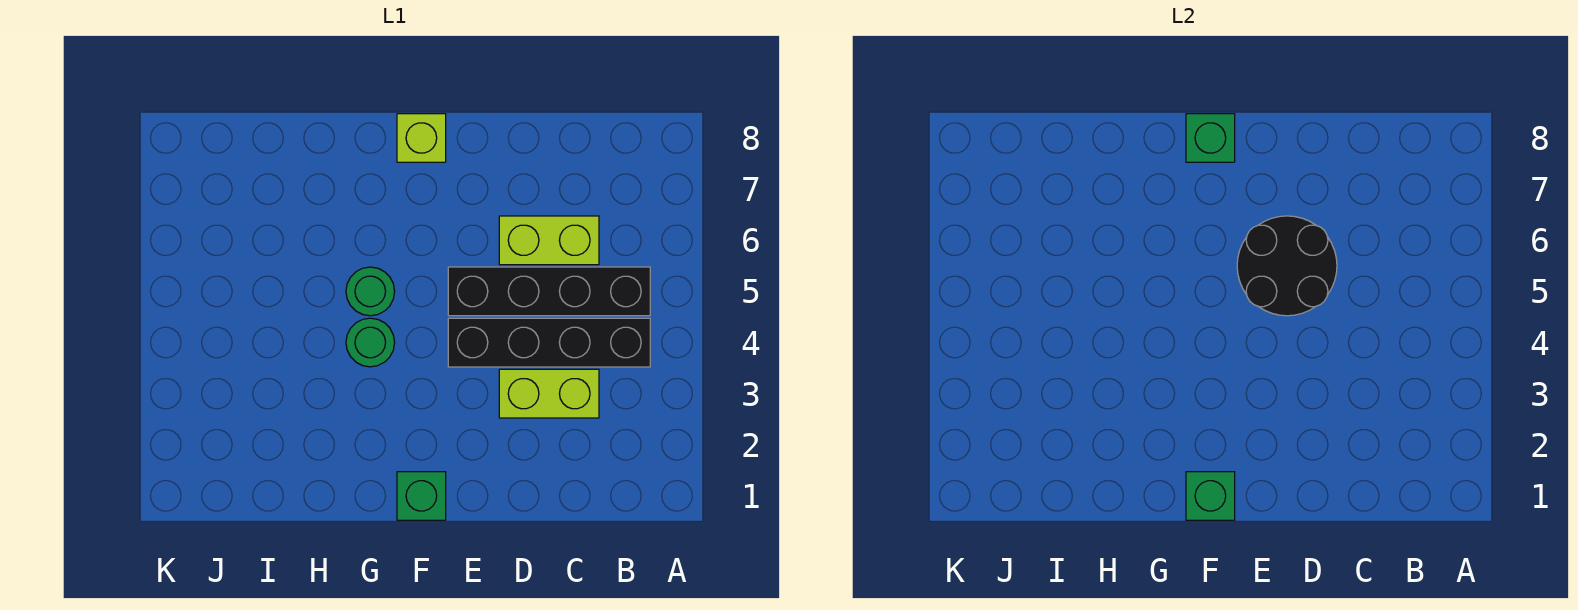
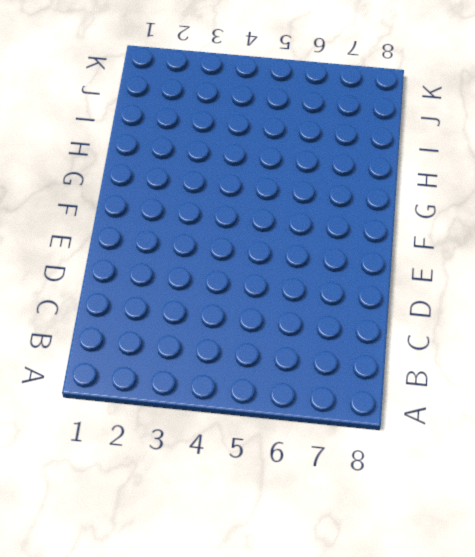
none -> black brick B4:E4 level 1
none -> black brick B5:E5 level 1

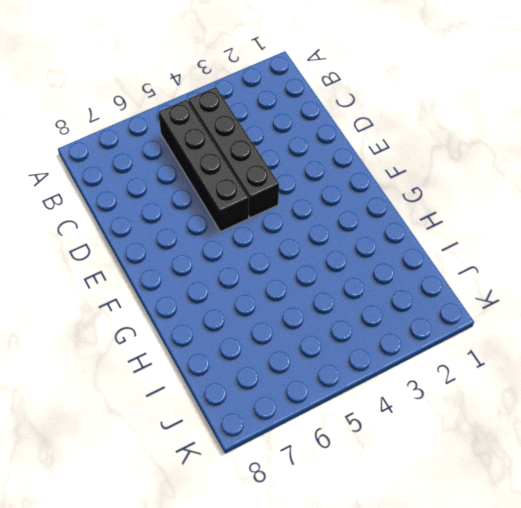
none -> lime brick C3:D3 level 1
none -> lime brick C6:D6 level 1

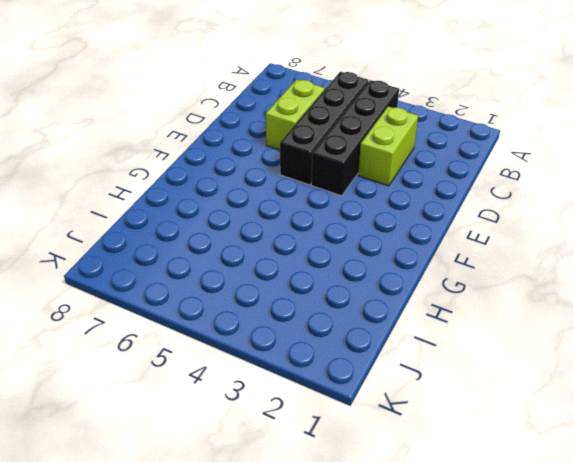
none -> green brick F1 level 1
none -> lime brick F8 level 1

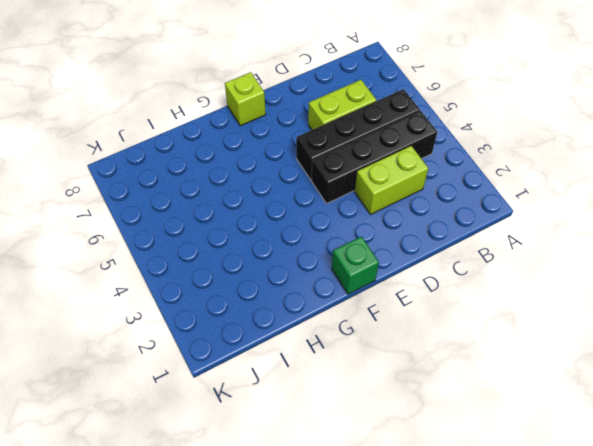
none -> green round brick G4 level 1
none -> green round brick G5 level 1

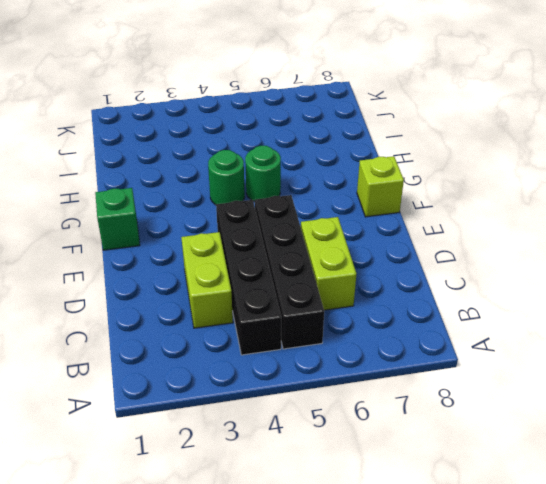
none -> black round brick D5:E6 level 2
none -> green brick F1 level 2

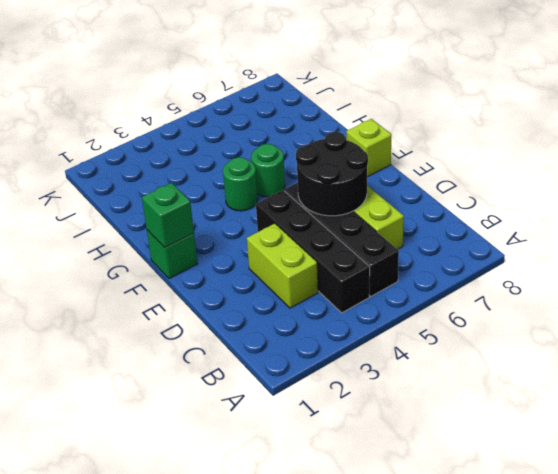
none -> green brick F8 level 2

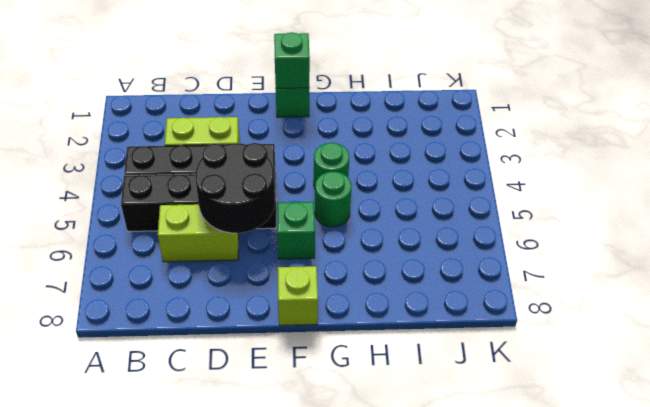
green brick F6 level 1 -> green brick F8 level 2

